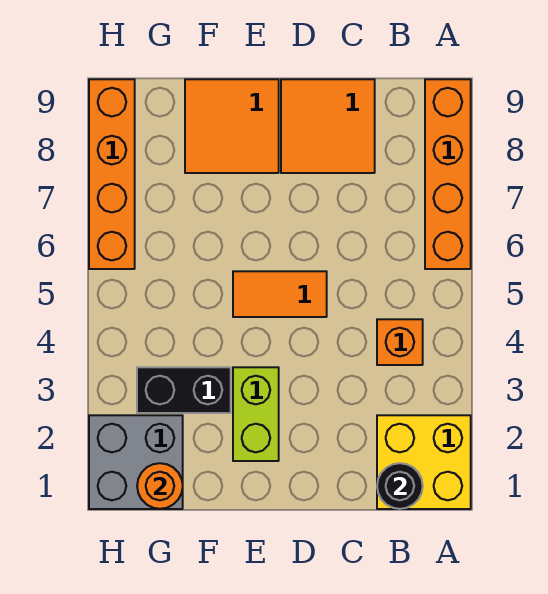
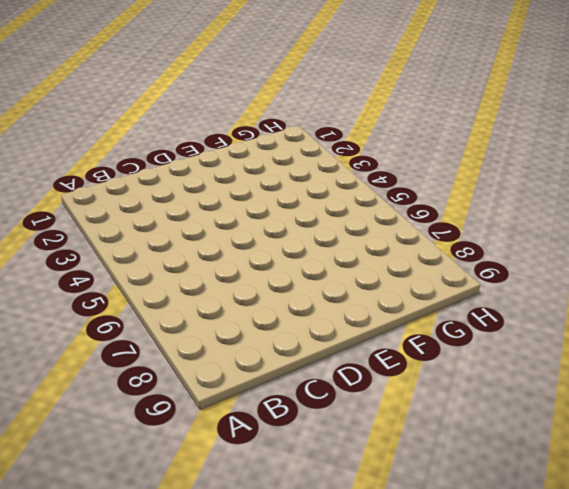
none -> yellow brick A1:B2 level 1
none -> orange brick A6:A9 level 1
none -> orange brick B4 level 1

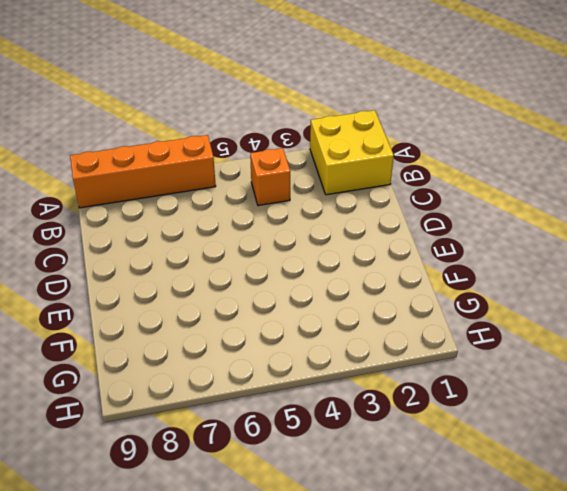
none -> orange tile C8:D9 level 1
none -> orange tile D5:E5 level 1
none -> lime brick E2:E3 level 1

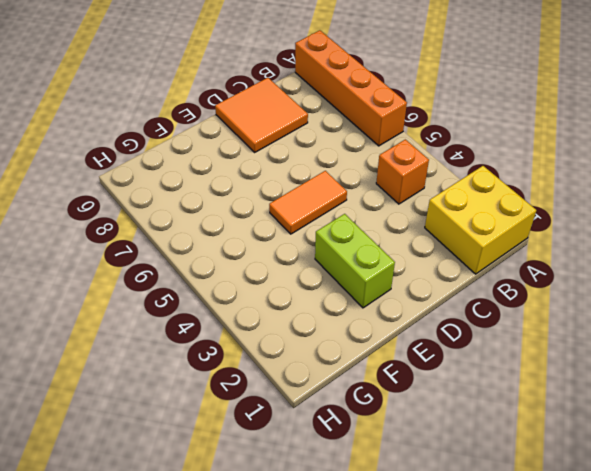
none -> orange tile E8:F9 level 1
none -> black brick F3:G3 level 1
none -> grey brick G1:H2 level 1

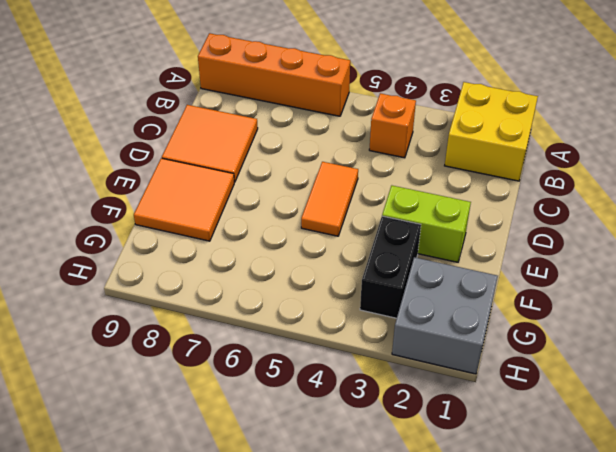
none -> orange brick H6:H9 level 1
none -> black round brick B1 level 2
none -> orange round brick G1 level 2

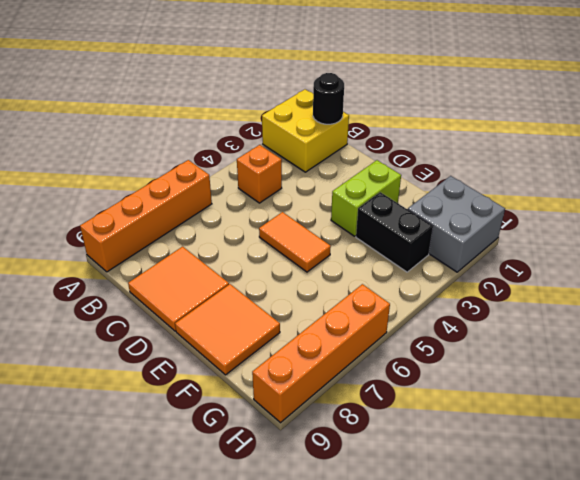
none -> orange round brick G1 level 2

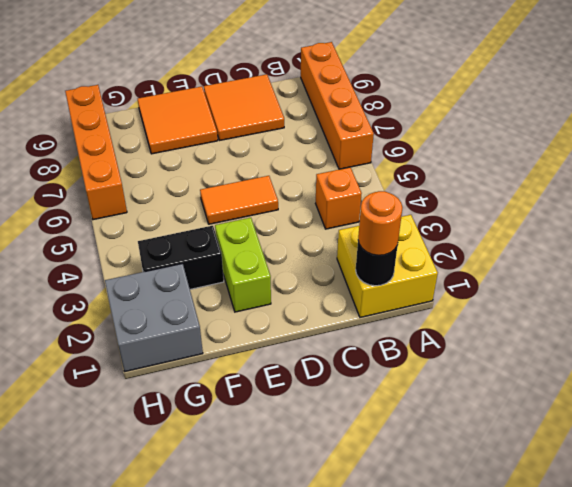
orange round brick B1 level 3 -> orange round brick G1 level 2

